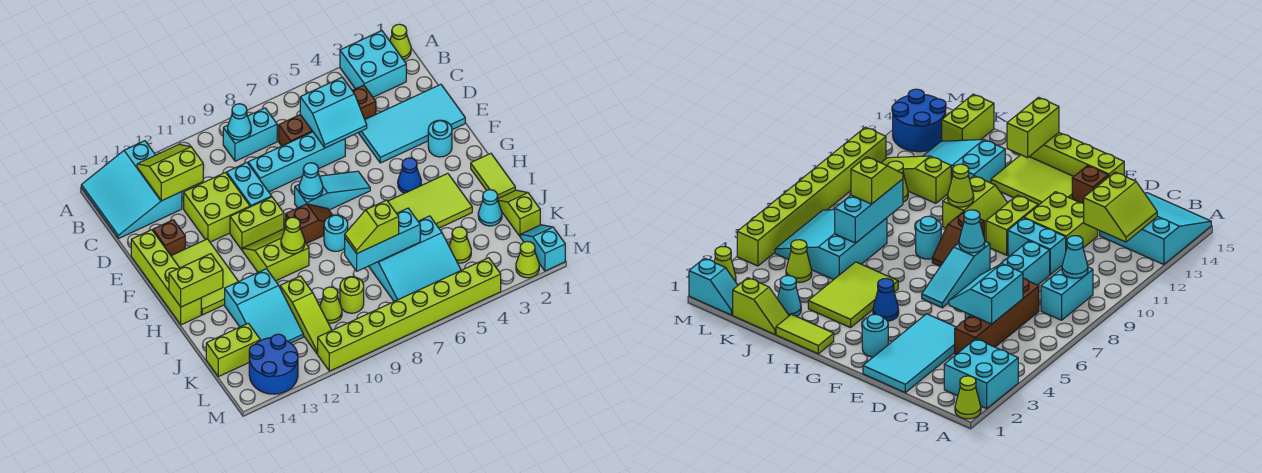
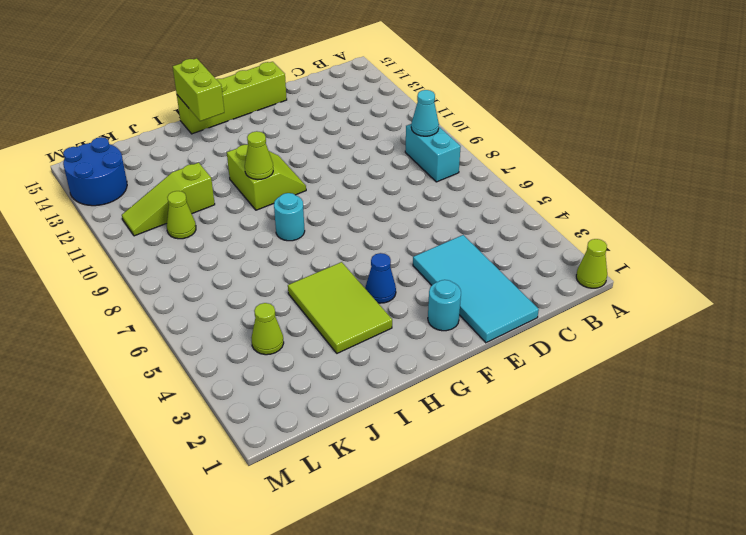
none -> cyan brick A2:B3 level 1
none -> cyan slope A13:C15 level 1 top 13
none -> brown brick C4:C7 level 1
none -> cyan brick D6:D9 level 1

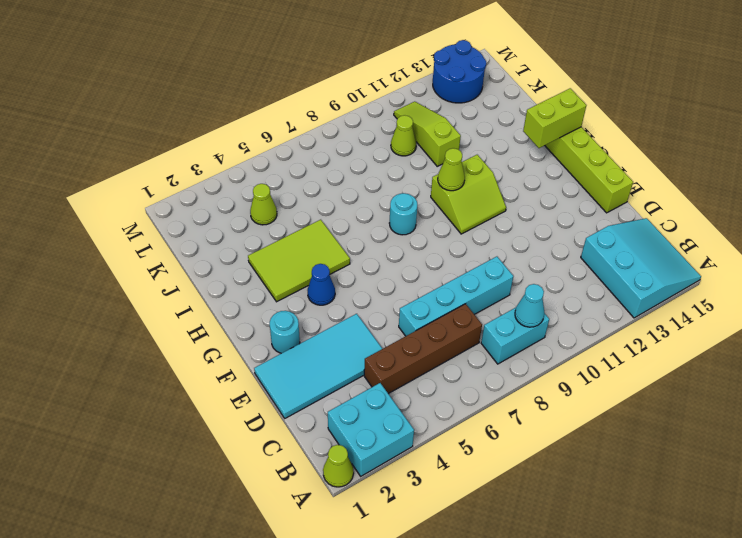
none -> cyan brick D10:E10 level 1
none -> lime brick D11:E12 level 1
none -> brown brick E14 level 1
none -> cyan slope F6:F8 level 1 top 8

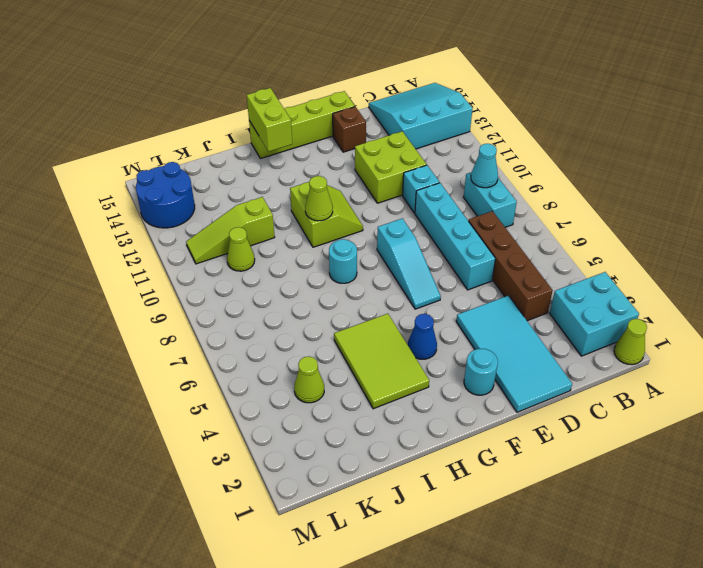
cyan brick D10 level 1 -> cyan brick D10:E10 level 1
none -> lime brick F10:F11 level 1
none -> lime tile F13:H14 level 1
none -> brown slope G8:G9 level 1 top 9
none -> lime tile H1:I1 level 1

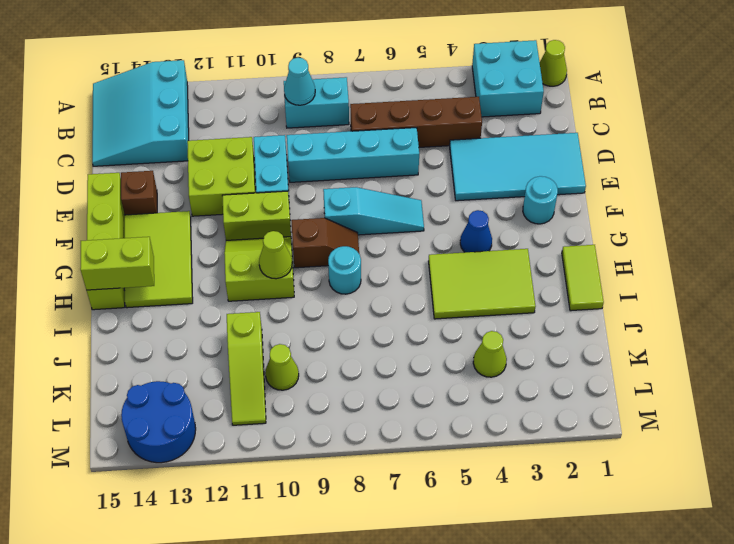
none -> cyan slope I12:K13 level 1 top I
none -> lime slope J1:K1 level 1 top K
none -> cyan cone J2 level 1
none -> cyan slope J5:L7 level 1 top J

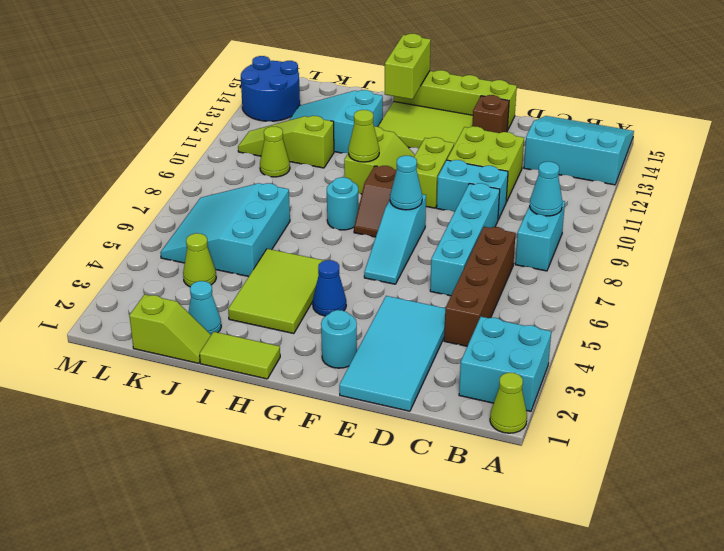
none -> lime round brick K9 level 1
none -> lime brick K14:K15 level 1
none -> cyan slope L1:M1 level 1 top M
none -> lime cone M2 level 1

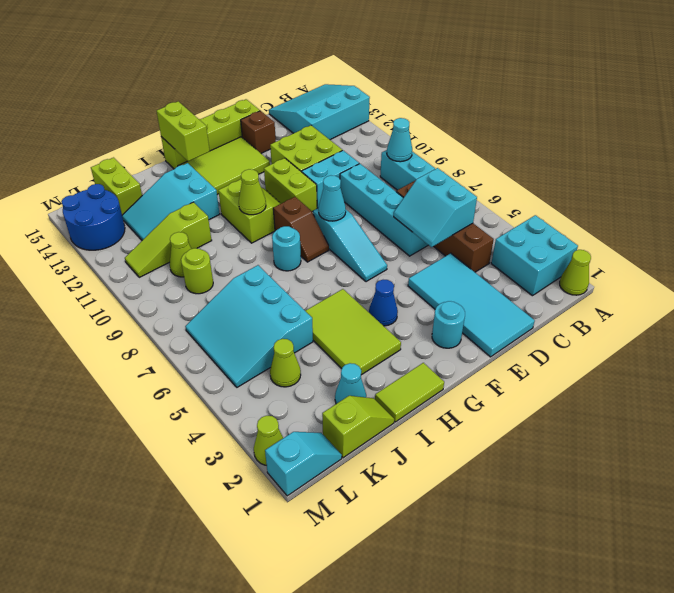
none -> lime brick M4:M11 level 1
none -> lime slope B12:C13 level 2 top C
none -> cyan brick J6:J8 level 2
none -> lime slope J7:J8 level 3 top 7

